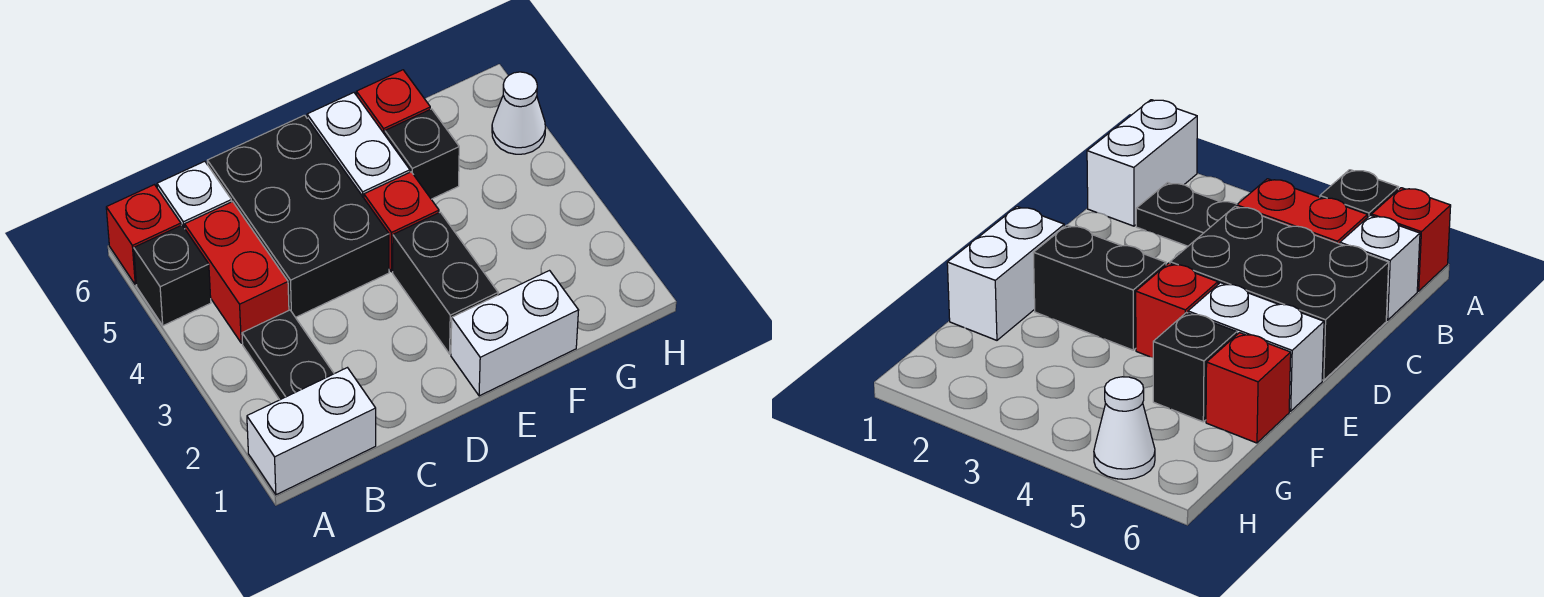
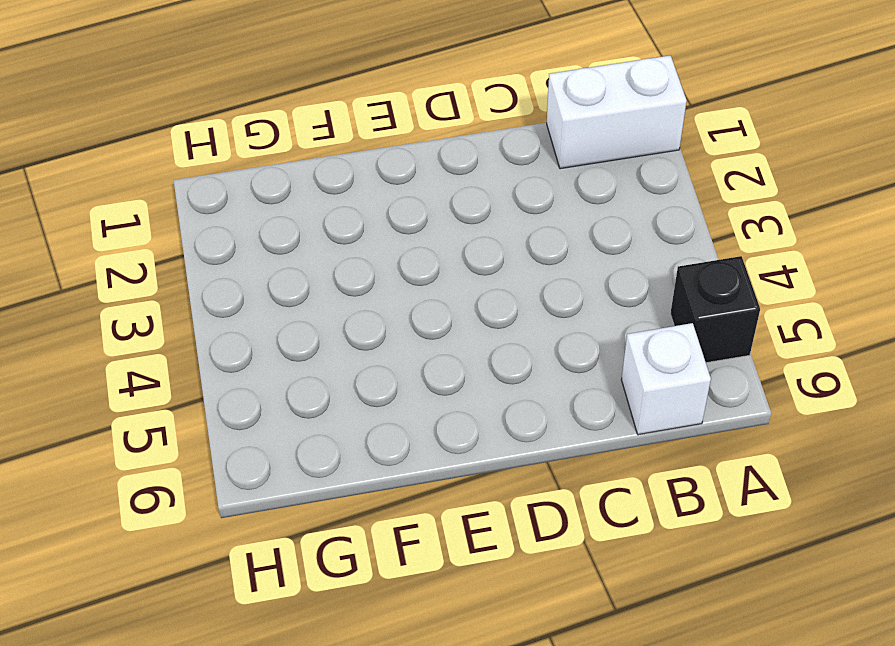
none -> red brick A6 level 1
none -> black plate B2:B3 level 1
none -> red brick B4:B5 level 1

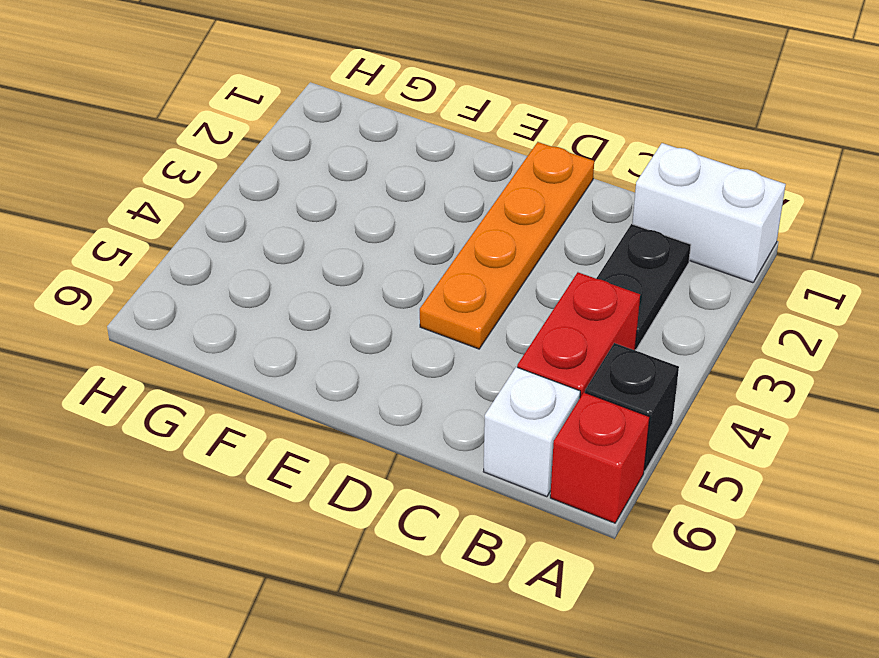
orange plate D1:D4 level 1 -> black brick C4:D6 level 1
none -> white brick E1:F1 level 1
none -> black brick E2:E3 level 1
none -> red brick E4 level 1

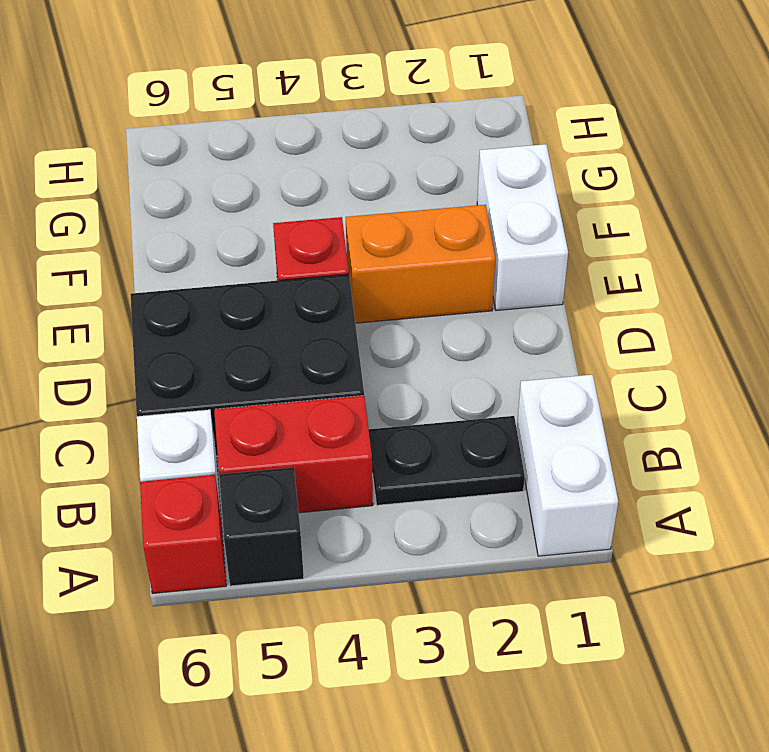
orange brick E2:E3 level 1 -> black brick E2:E3 level 1
none -> white brick E5:E6 level 1
none -> black brick F5 level 1
none -> red brick F6 level 1

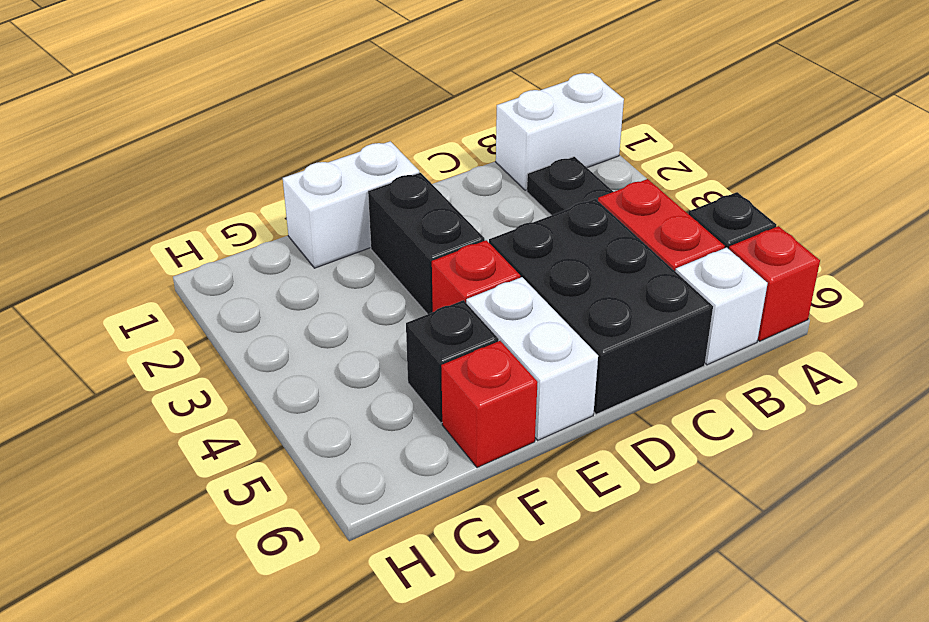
none -> white cone H5 level 1

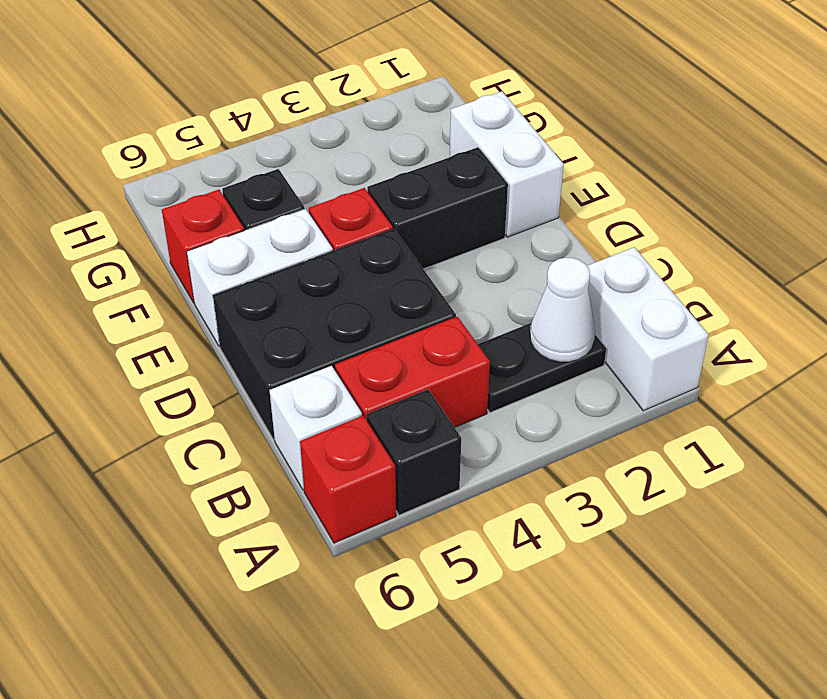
white cone B2 level 2 -> white cone H5 level 1

